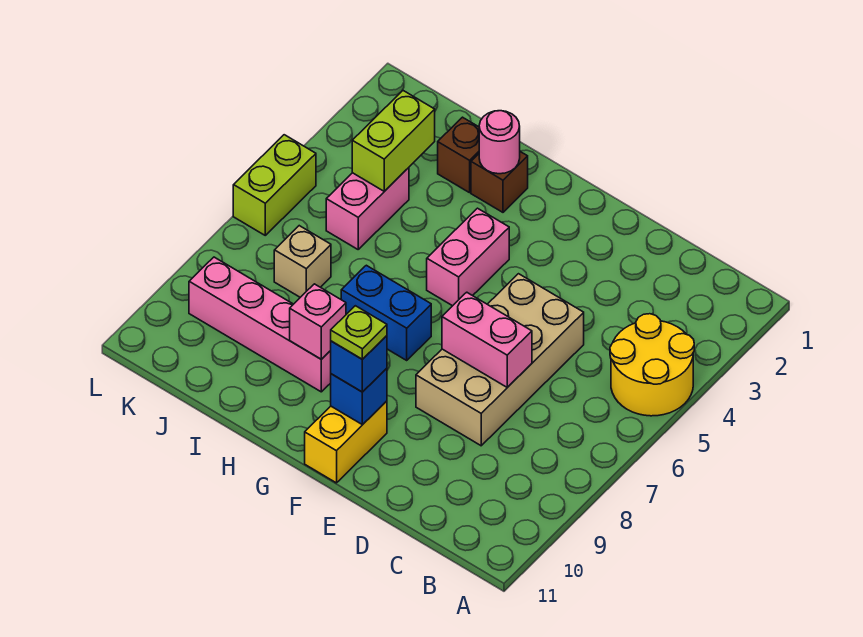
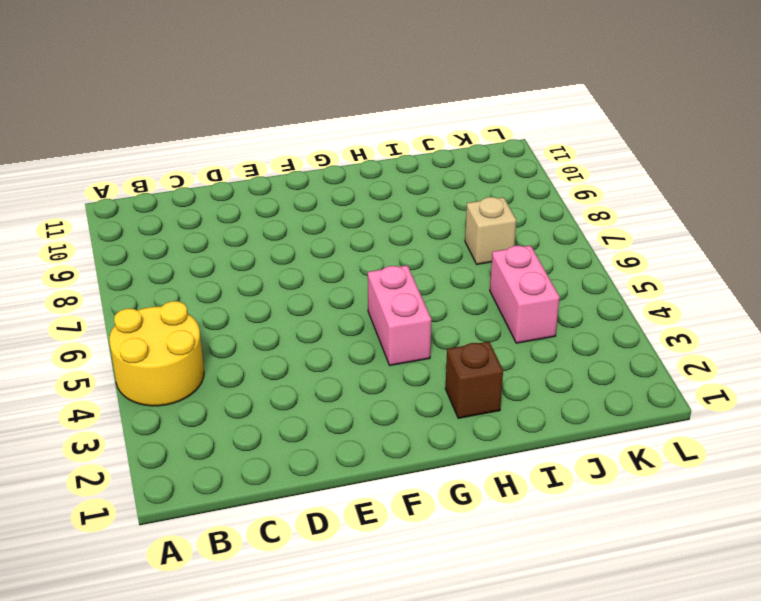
none -> tan brick D5:E8 level 1
none -> yellow brick F10:F11 level 1
none -> blue brick G7:H7 level 1

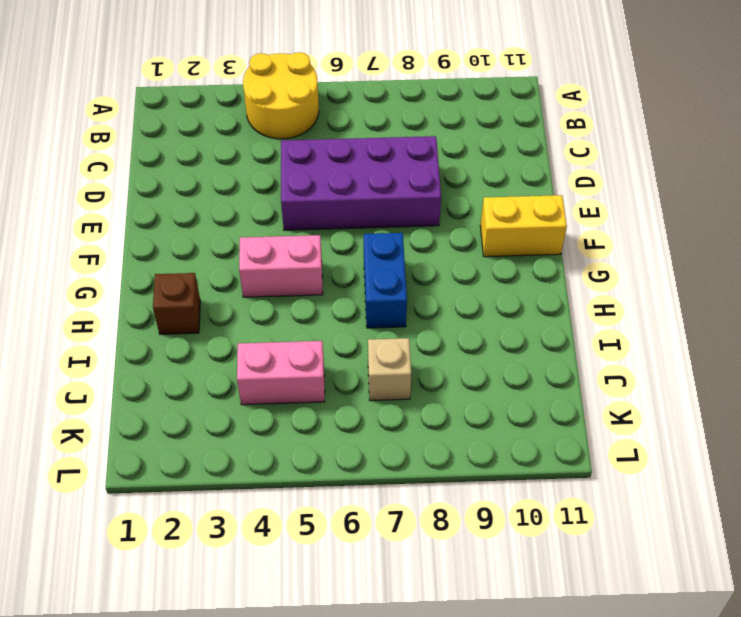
purple brick D5:E8 level 1 -> tan brick D5:E8 level 1
none -> pink brick H9:K9 level 1
none -> brown brick I2 level 1
none -> lime brick L5:L6 level 1

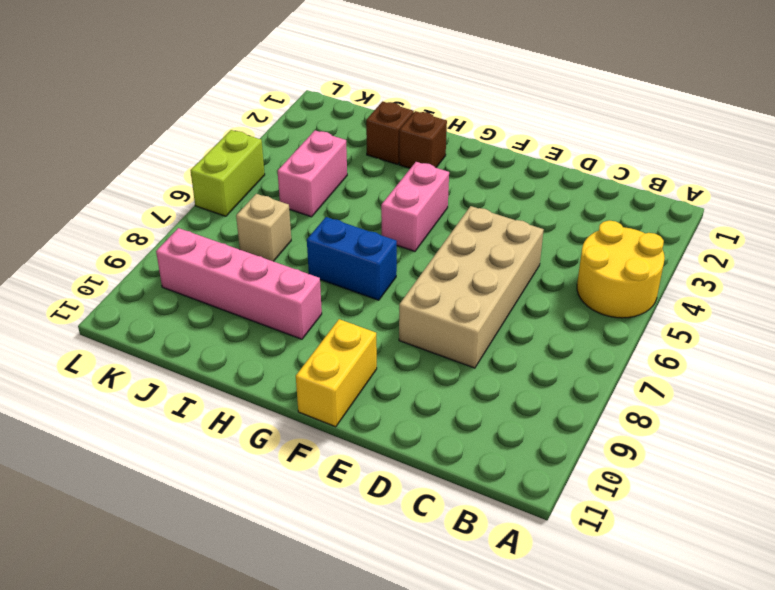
none -> pink brick D7:E7 level 2
none -> blue brick F10 level 2
none -> pink round brick H2 level 2

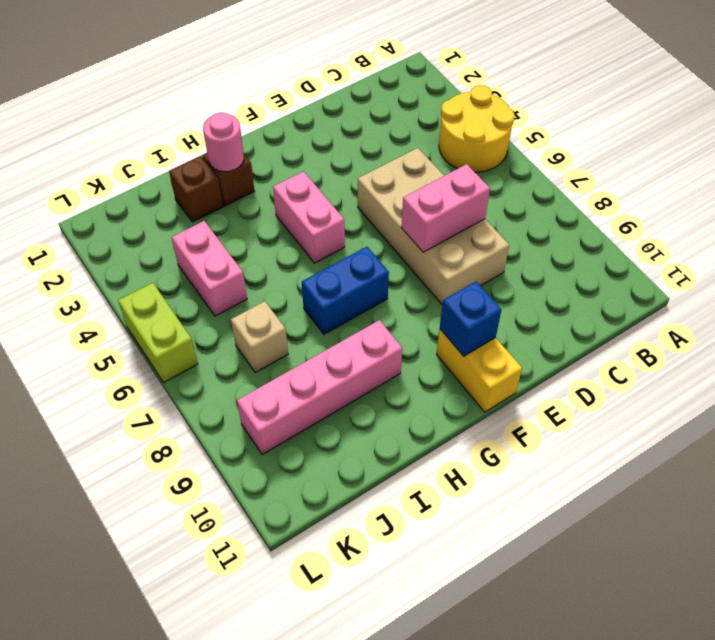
none -> pink brick H9 level 2
none -> lime brick J3:J4 level 2
none -> blue brick F10 level 3

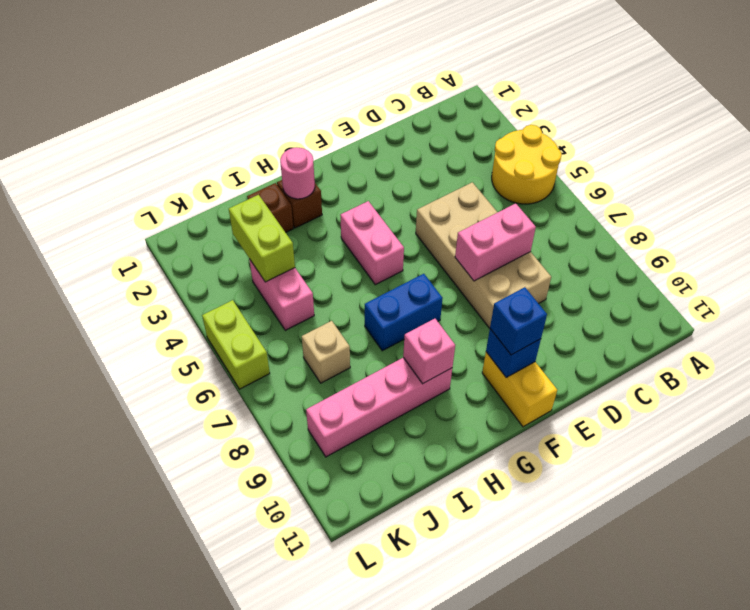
none -> lime plate F10 level 4

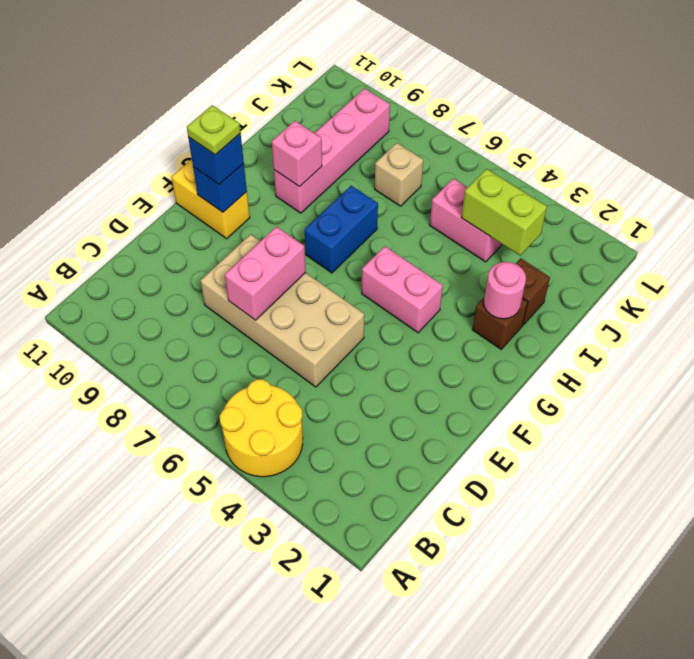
none -> lime brick L5:L6 level 1

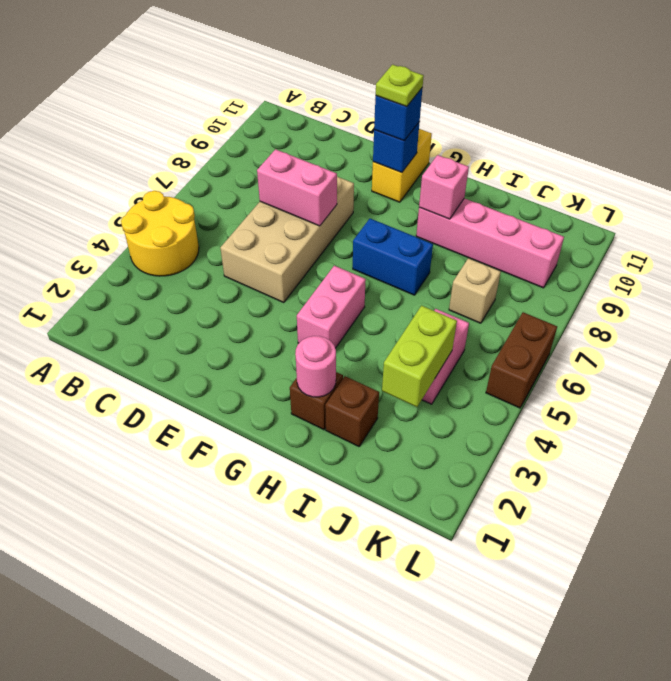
brown brick L5:L6 level 1 -> lime brick L5:L6 level 1

